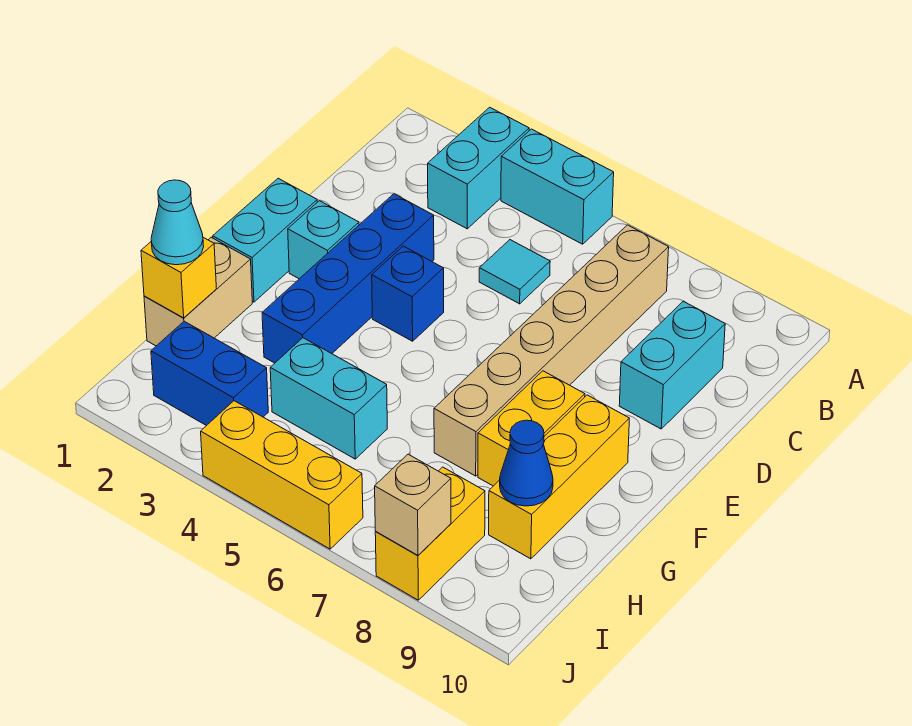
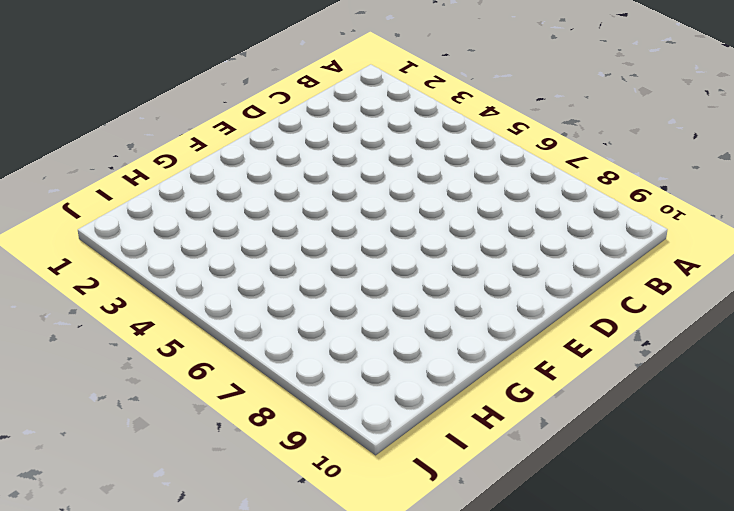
none -> cyan brick A3:B3 level 1
none -> cyan brick A4:A5 level 1
none -> tan brick B7:G7 level 1

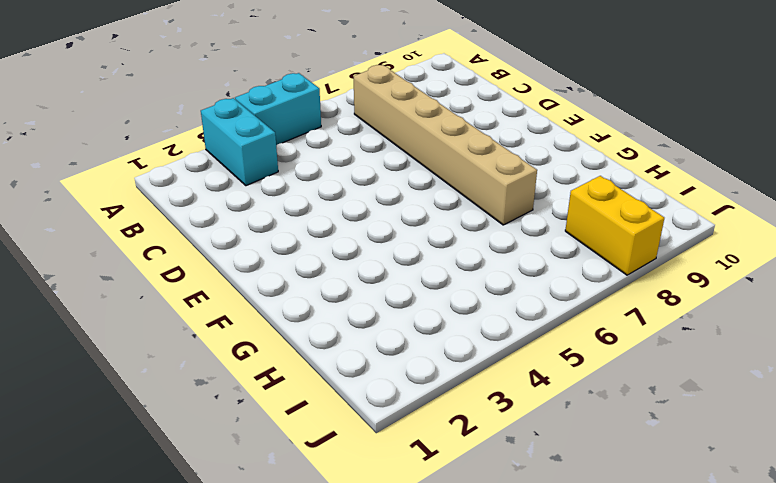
none -> cyan tile C5 level 1
none -> cyan brick C9:D9 level 1
none -> blue brick D3:G3 level 1

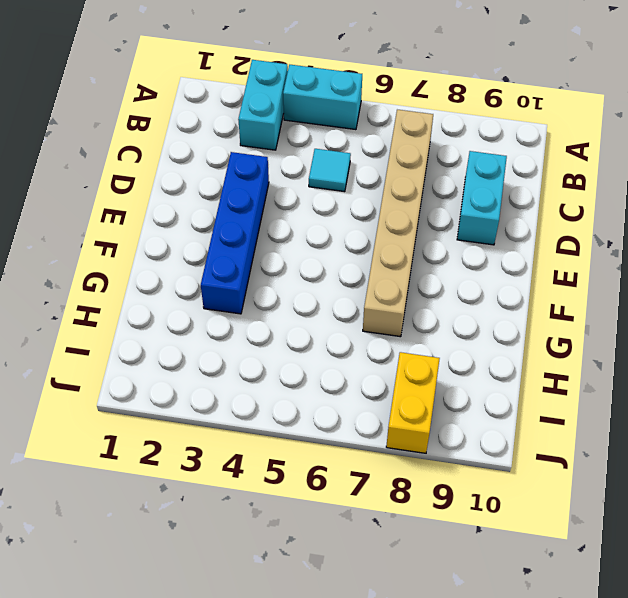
none -> cyan brick E1:F1 level 1
none -> cyan brick E2 level 1
none -> blue brick E4 level 1

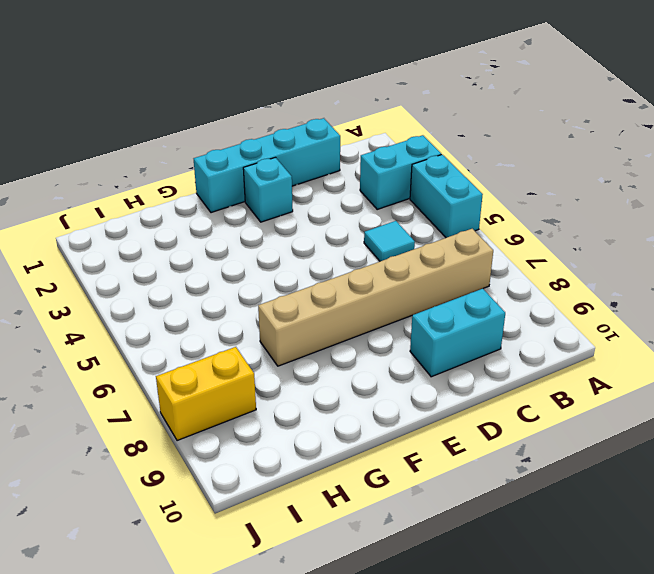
cyan brick C1:F1 level 1 -> cyan brick E1:F1 level 1
none -> blue brick D3:G3 level 1
none -> blue brick E4 level 1
none -> yellow brick F8:G8 level 1

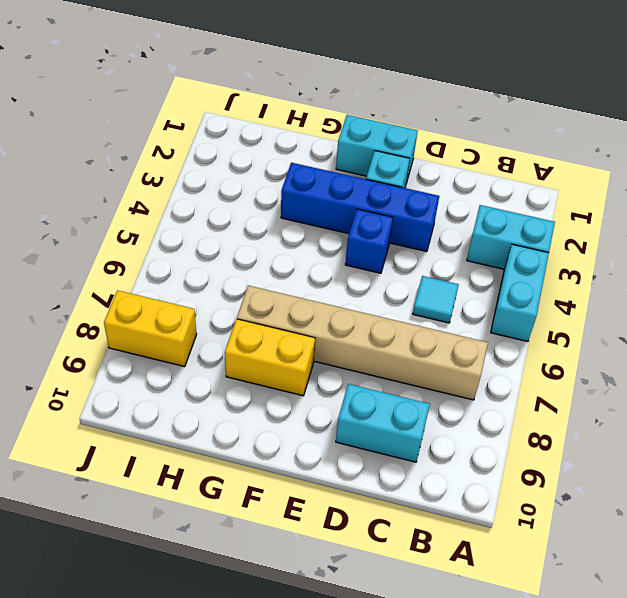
none -> yellow brick F9:H9 level 1
none -> tan brick G1:H1 level 1
none -> cyan brick H4:H5 level 1

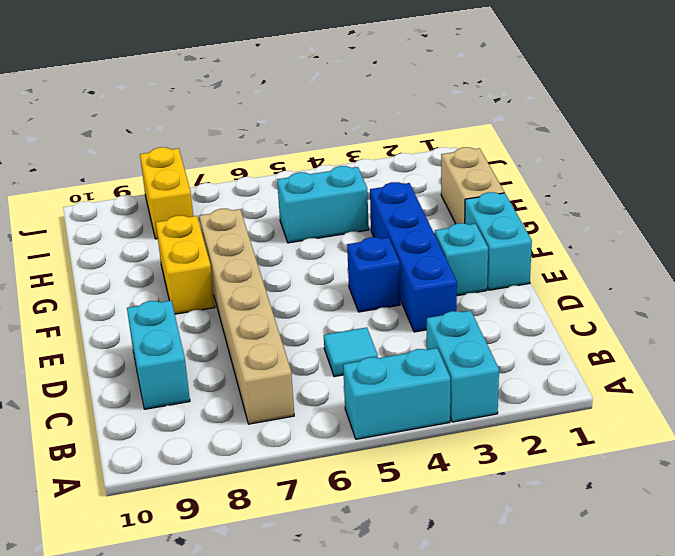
none -> yellow brick F9:H9 level 1
none -> blue brick I2:I3 level 1
none -> yellow brick J4:J6 level 1

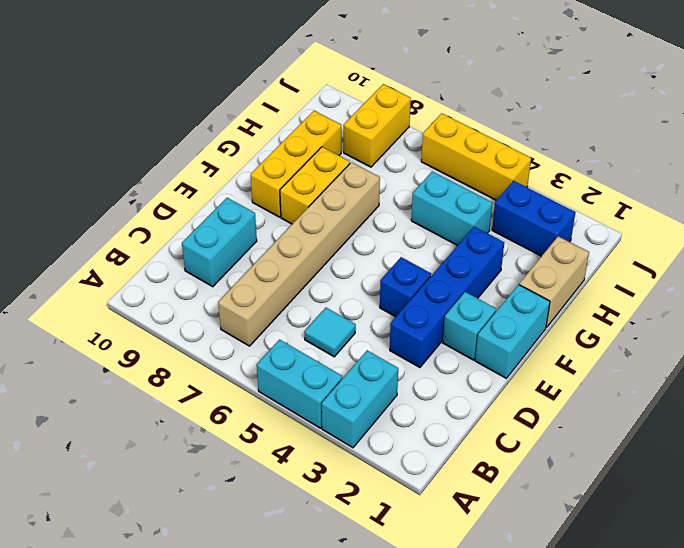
none -> yellow brick H1 level 2
none -> blue cone H9 level 2
none -> tan brick J8 level 2

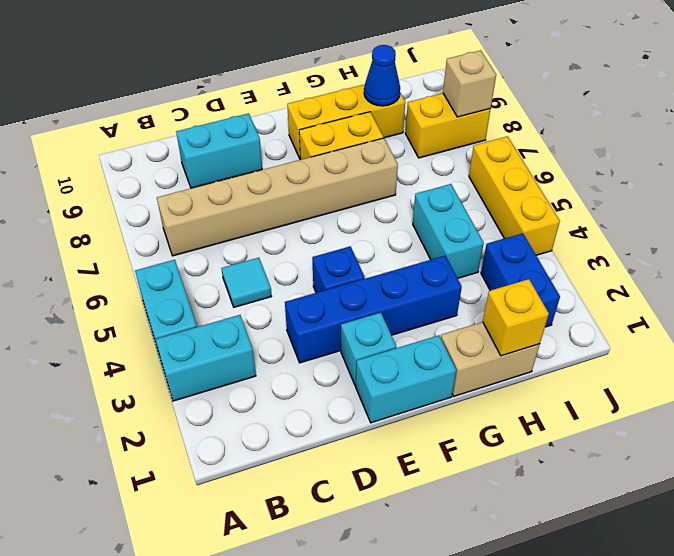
none -> cyan cone H1 level 3

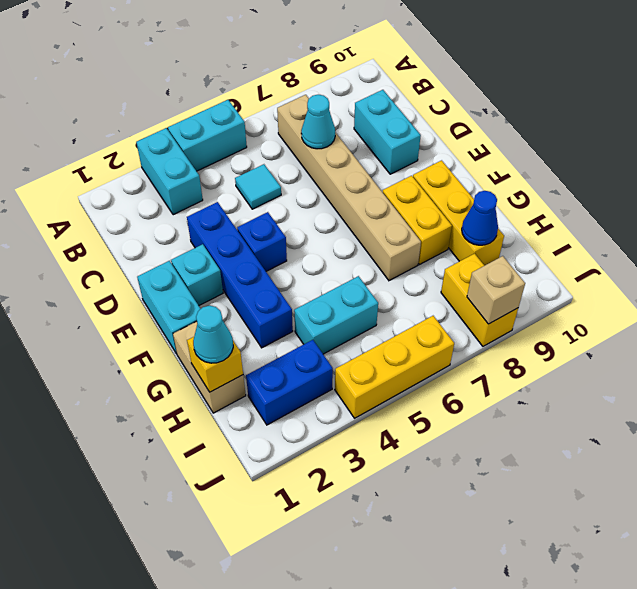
cyan cone C7 level 2 -> none

